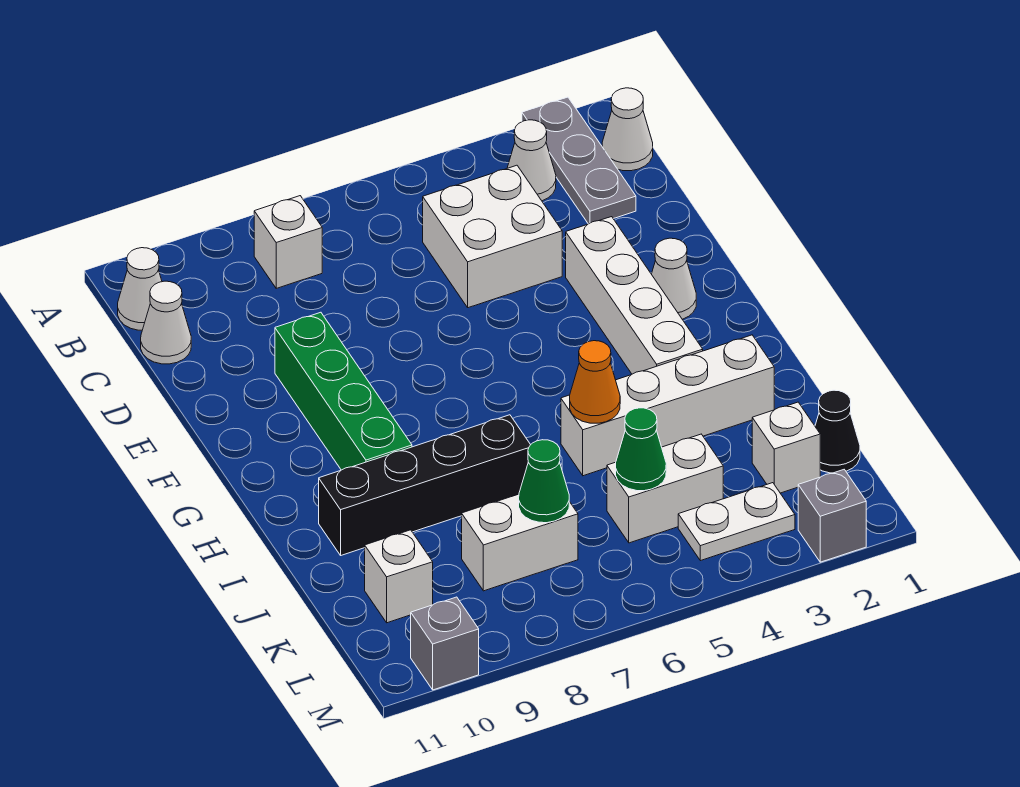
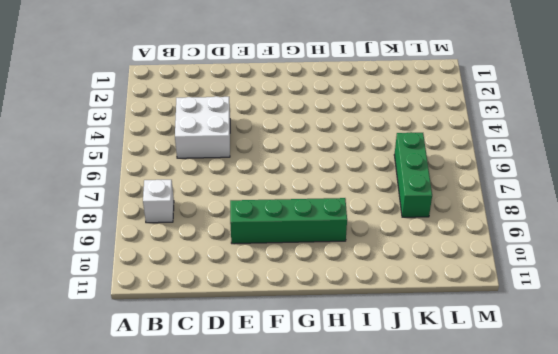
green brick K6:K8 level 1 -> white brick K7:K8 level 1
none -> grey plate A2:C2 level 1
none -> white cone B1 level 1
none -> white cone B3 level 1

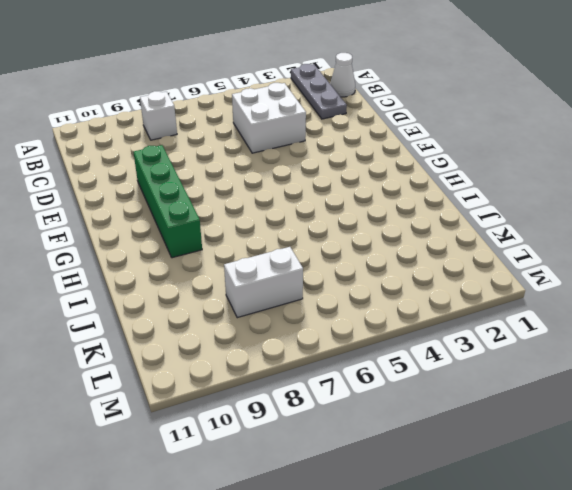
none -> white cone B3 level 1
none -> white cone B11 level 1
none -> white cone C11 level 1

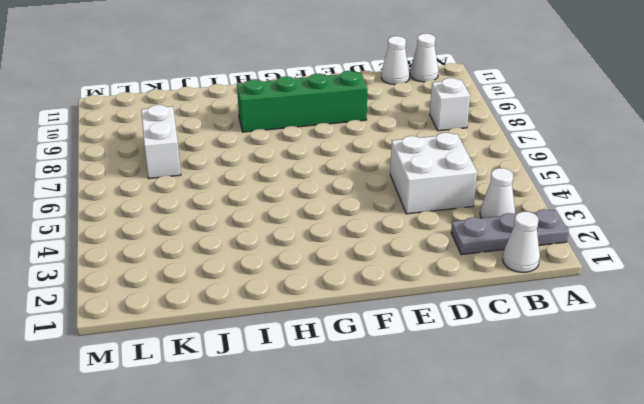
none -> white brick E3:H3 level 1
none -> white cone F2 level 1
none -> white brick I2:I5 level 1

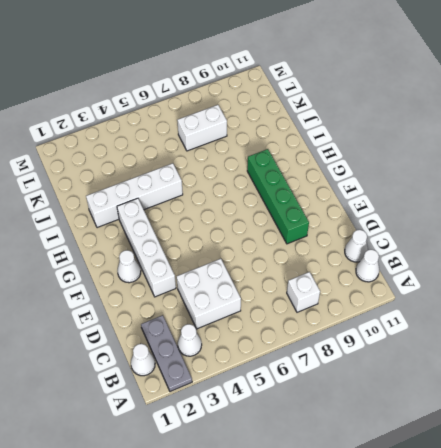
none -> black brick I7:I10 level 1
none -> black cone K1 level 1
none -> white brick K2 level 1

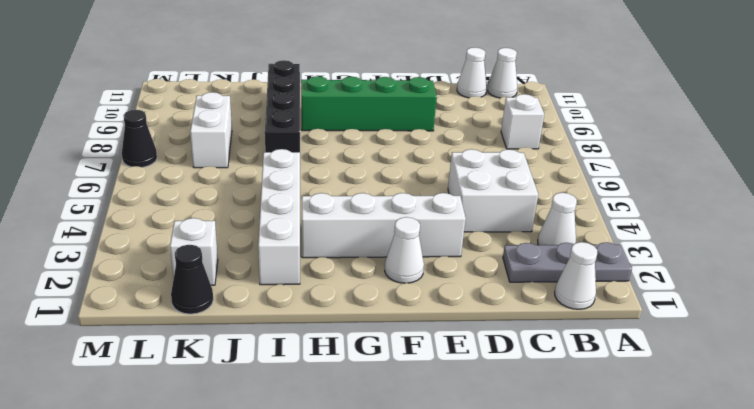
black cone M7 level 1 -> none
none -> white brick K4:K5 level 1
none -> white brick K10 level 1
none -> white plate L3:L4 level 1

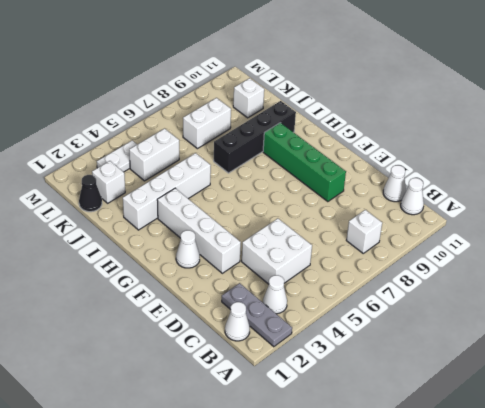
none -> grey brick M2 level 1
none -> grey brick M10 level 1
none -> orange cone I5 level 2

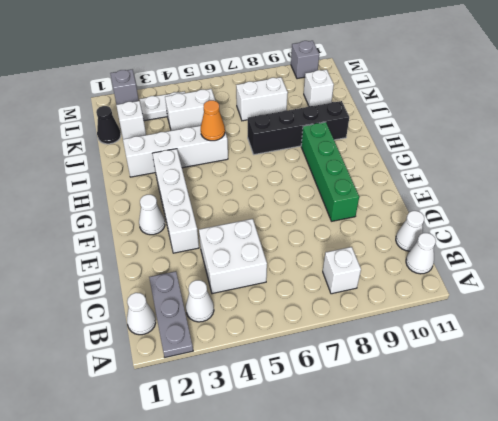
none -> green cone K5 level 2
none -> green cone K7 level 2

